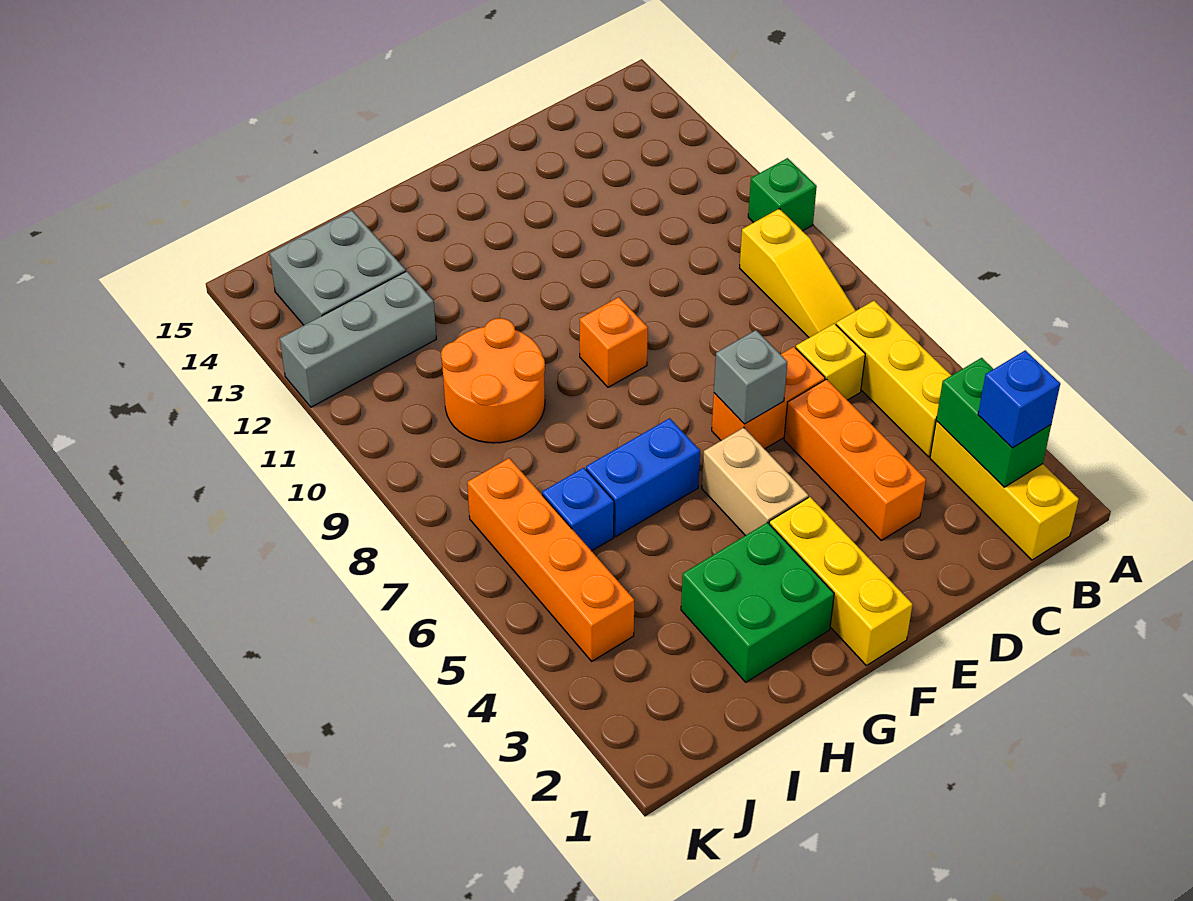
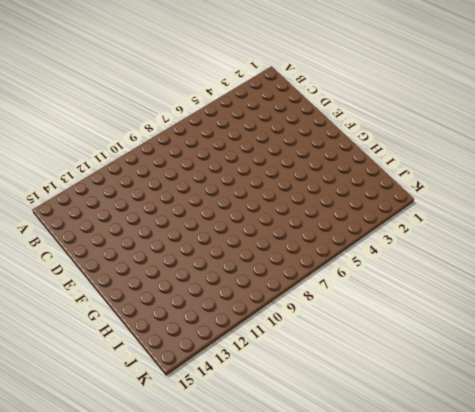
none -> green brick A10 level 1
none -> yellow brick B1:B3 level 1
none -> yellow brick B4:B6 level 1

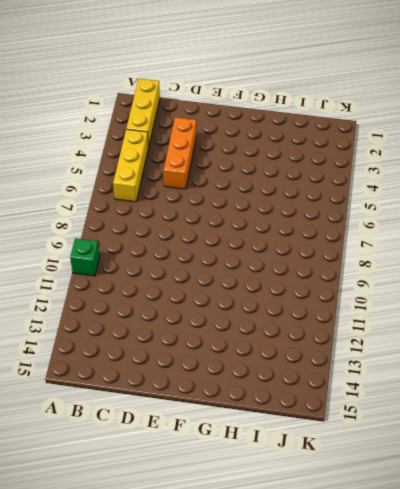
none -> yellow slope B7:B9 level 1 top 9
none -> yellow brick C6 level 1
none -> orange brick D6:E6 level 1

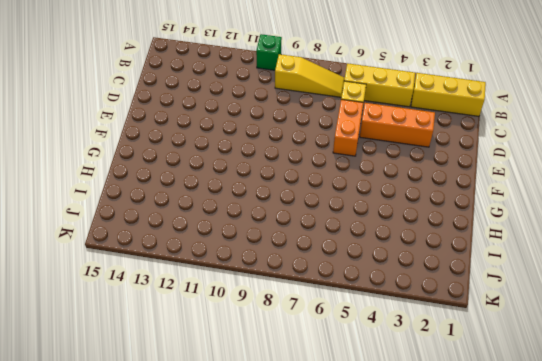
none -> yellow brick F1:F3 level 1
none -> tan brick F4:F5 level 1
none -> orange brick F9 level 1

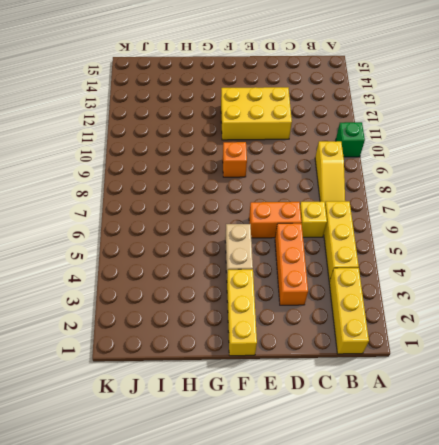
yellow brick D11:F12 level 1 -> none
none -> green brick G2:H3 level 1
none -> blue brick G6:H6 level 1
none -> orange round brick H9:I10 level 1

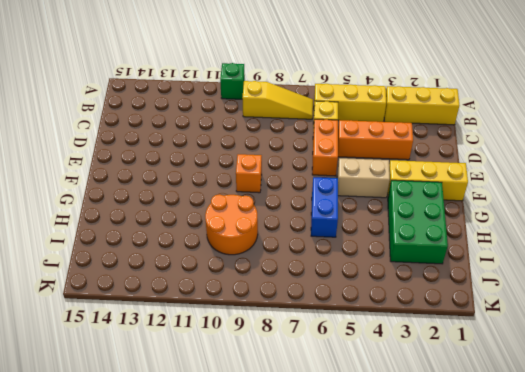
green brick G2:I3 level 1 -> green brick G2:H3 level 1
none -> blue brick I6 level 1
none -> grey brick I12:K12 level 1
none -> grey brick I13:J14 level 1

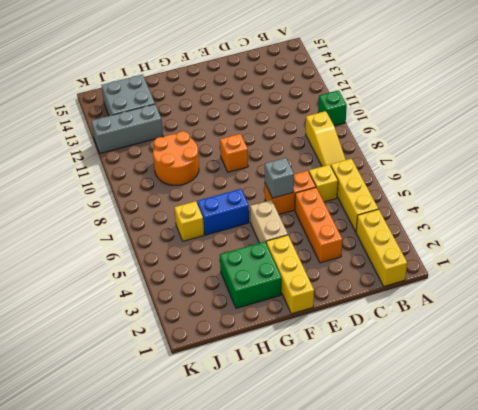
yellow brick I6 level 1 -> blue brick I6 level 1
none -> orange brick J4:J7 level 1
none -> green brick B2:B3 level 2
none -> blue brick B2 level 3

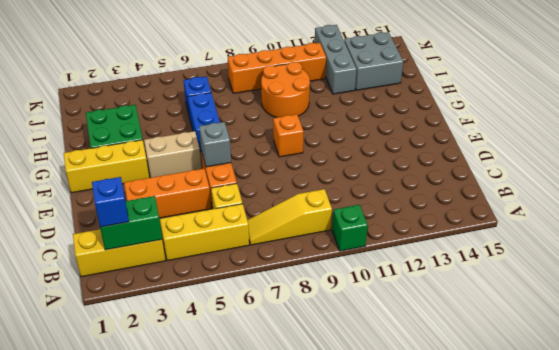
orange brick J8:J11 level 1 -> orange brick J4:J7 level 1

